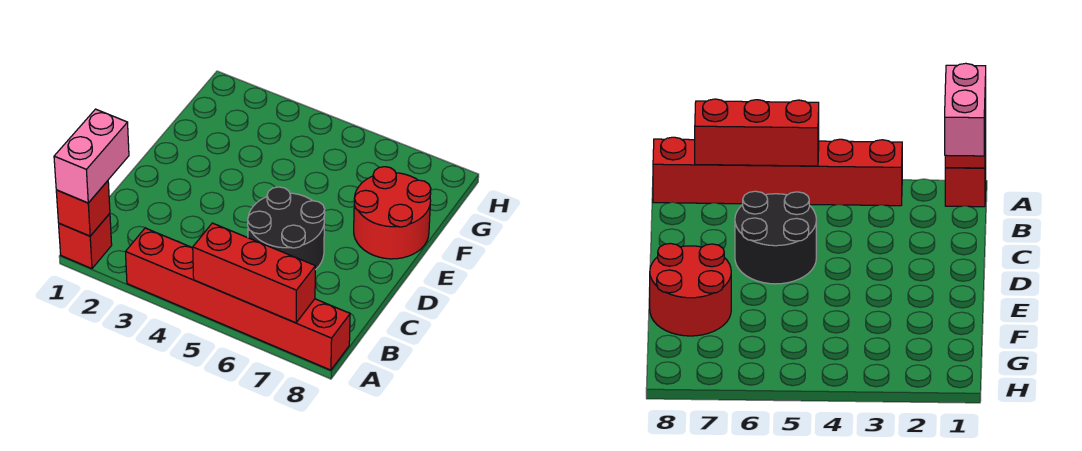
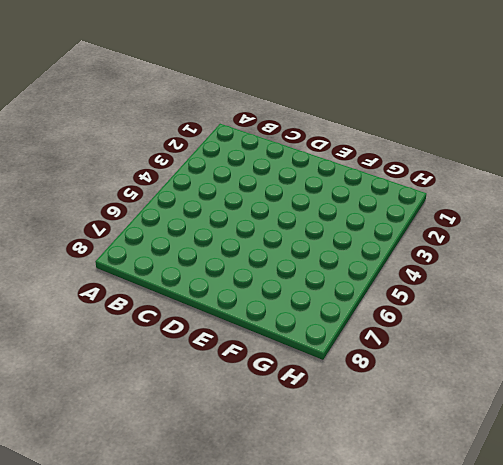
none -> red brick A1 level 1
none -> red brick A3:A8 level 1

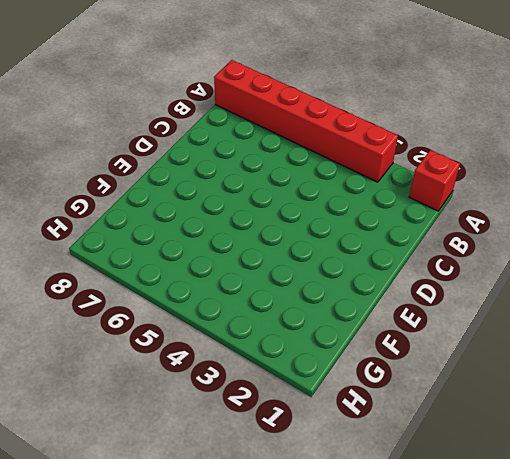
none -> black round brick C5:D6 level 1
none -> red round brick E7:F8 level 1

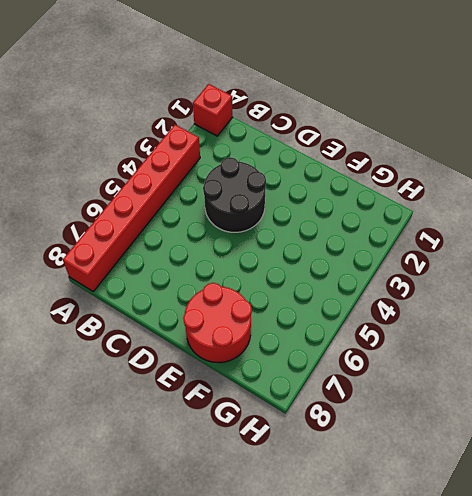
black round brick C3:D4 level 1 -> black round brick C5:D6 level 1
none -> red brick A1 level 2
none -> red brick A5:A7 level 2

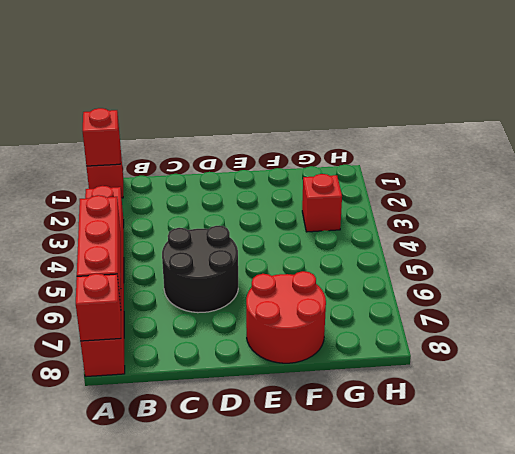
red brick A8 level 2 -> none
red brick G3 level 1 -> none
none -> pink brick A1:B1 level 3

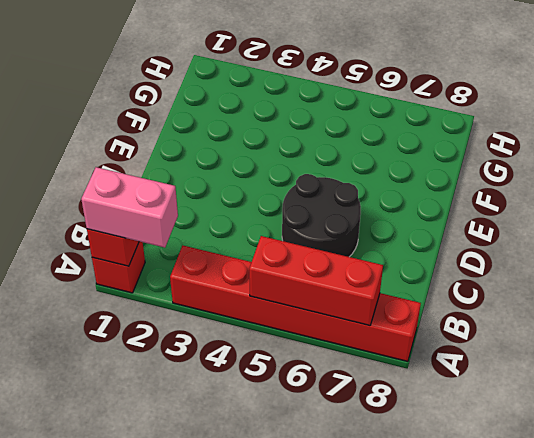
pink brick A1:A2 level 3 -> pink brick A1:B1 level 3
none -> red round brick E7:F8 level 1

